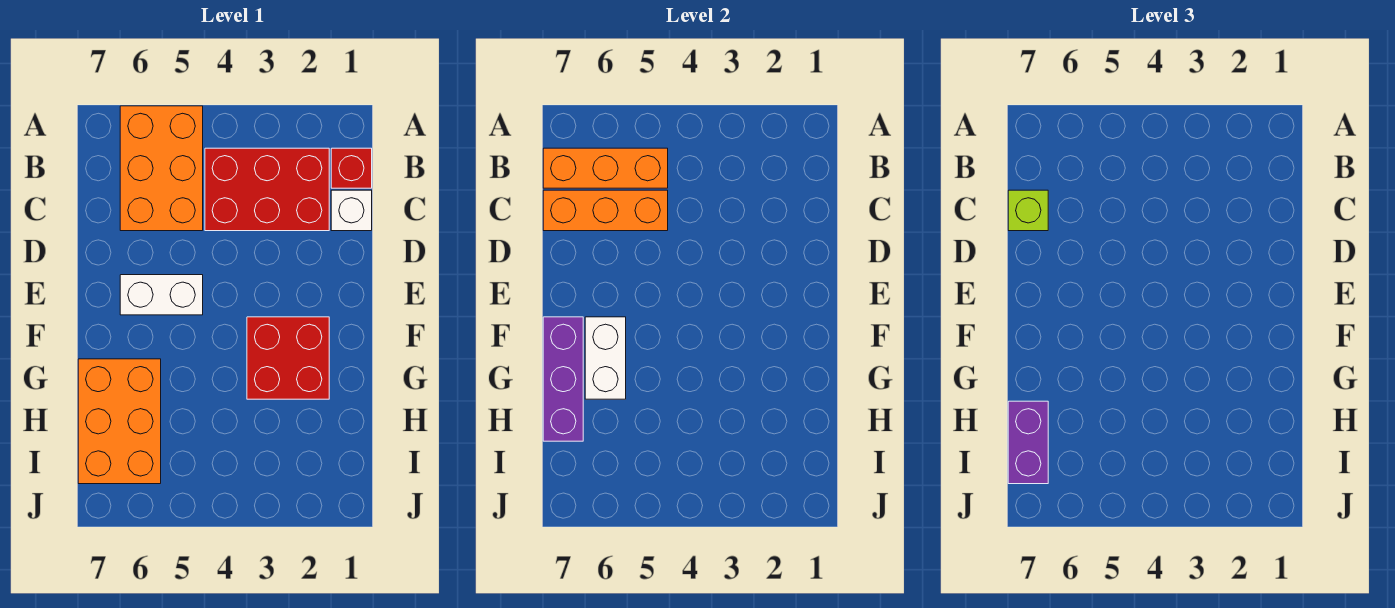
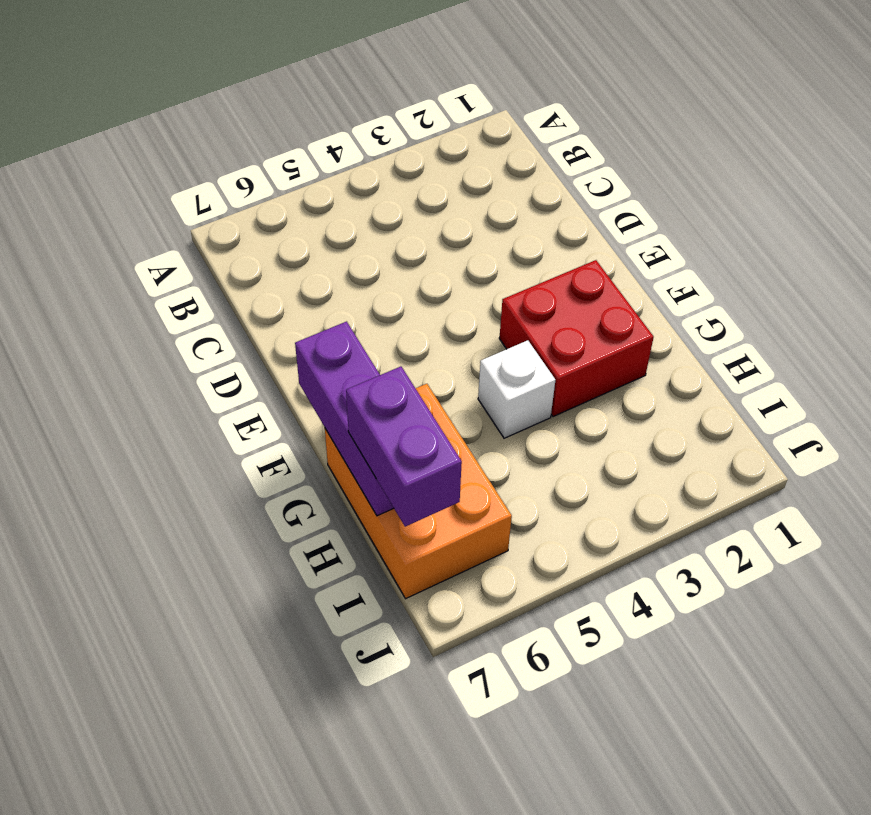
white brick G4 level 1 -> white brick C1 level 1
none -> orange brick A5:C6 level 1
none -> red brick B1 level 1
none -> red brick B2:C4 level 1

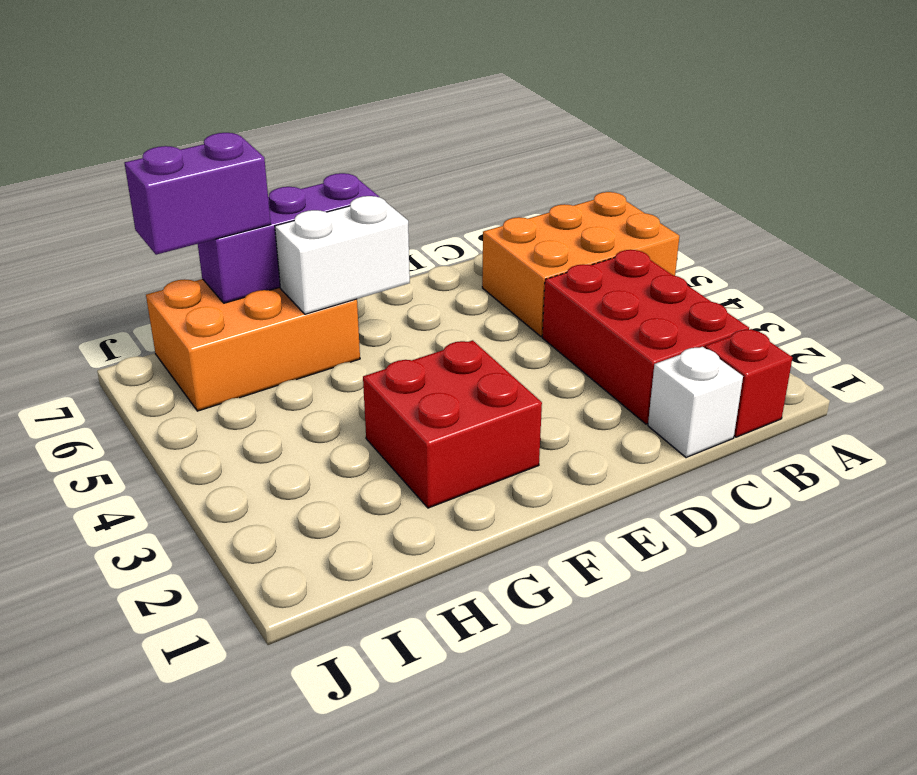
none -> white brick E5:E6 level 1
none -> orange brick B5:B7 level 2
none -> orange brick C5:C7 level 2

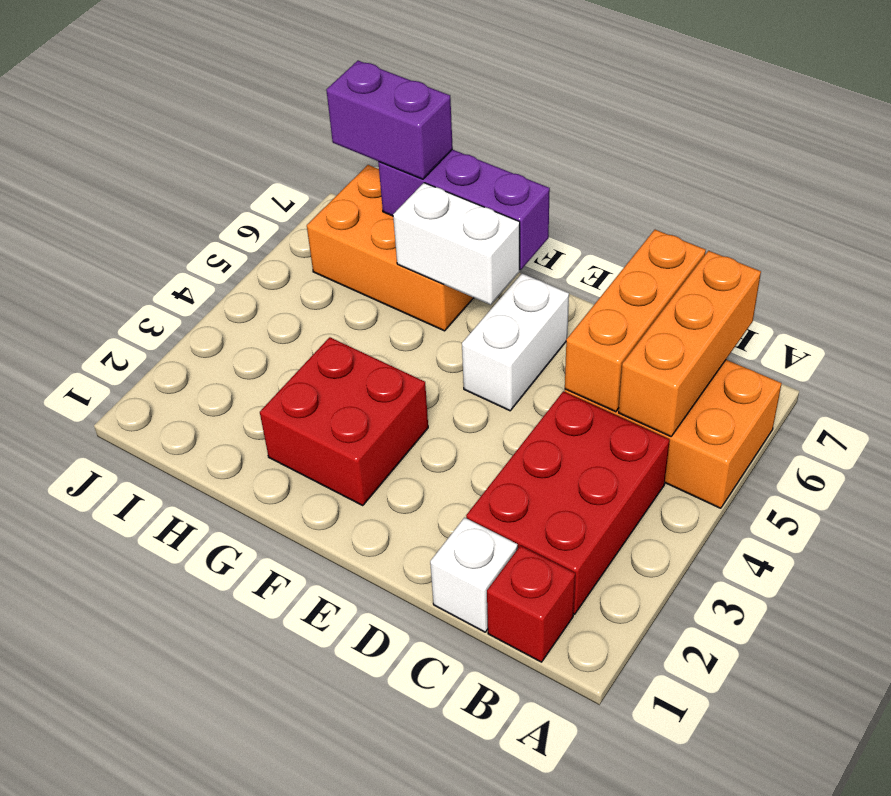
none -> lime brick C7 level 3

